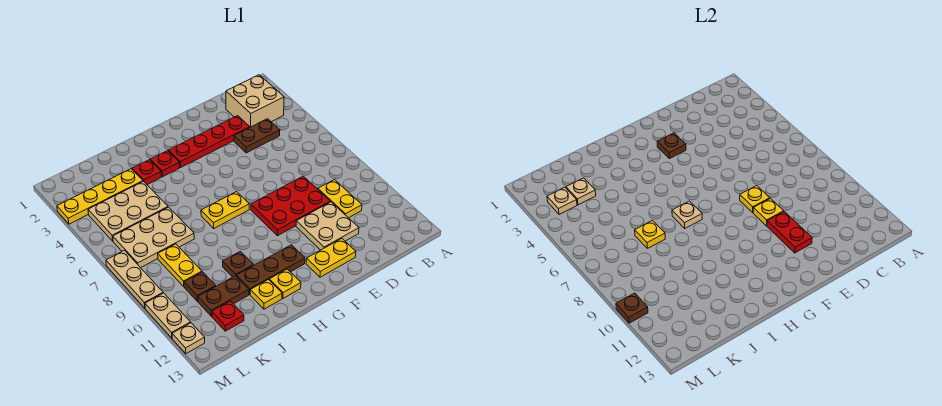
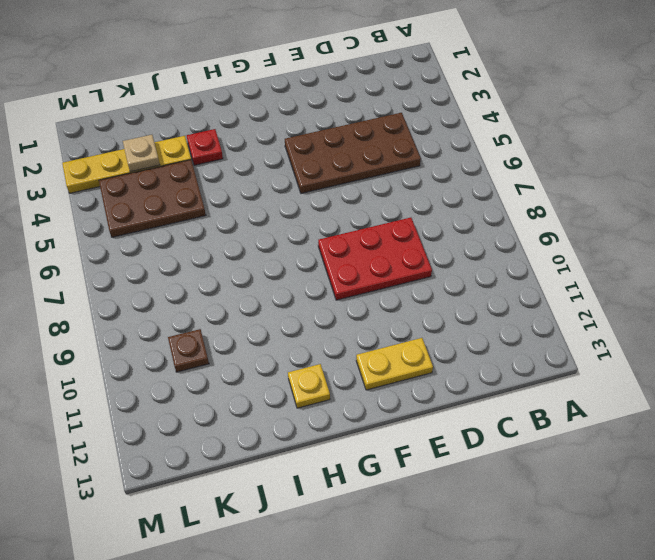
brown plate C4:F5 level 1 -> brown plate C4:D4 level 1
brown plate J4:L5 level 1 -> tan plate J4:L5 level 1
none -> tan brick B2:C3 level 1
none -> yellow plate C9:C10 level 1
none -> red plate D3:G3 level 1
none -> tan plate D10:E11 level 1

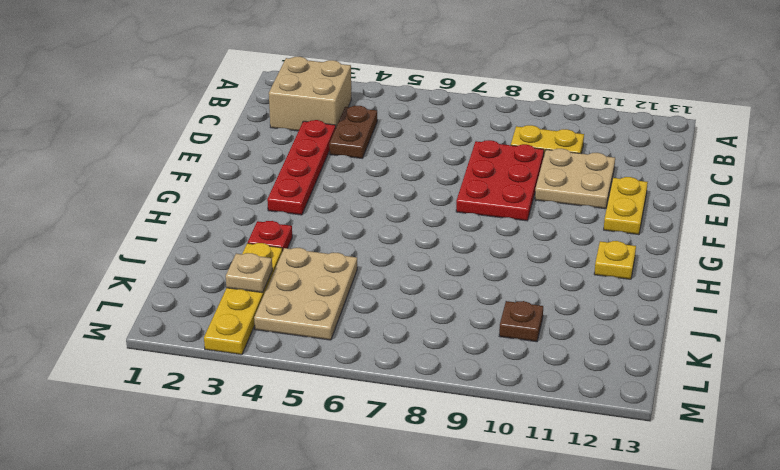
none -> yellow plate G7:H7 level 1
none -> brown plate G11:I11 level 1
none -> red plate H3 level 1
none -> brown plate I10 level 1

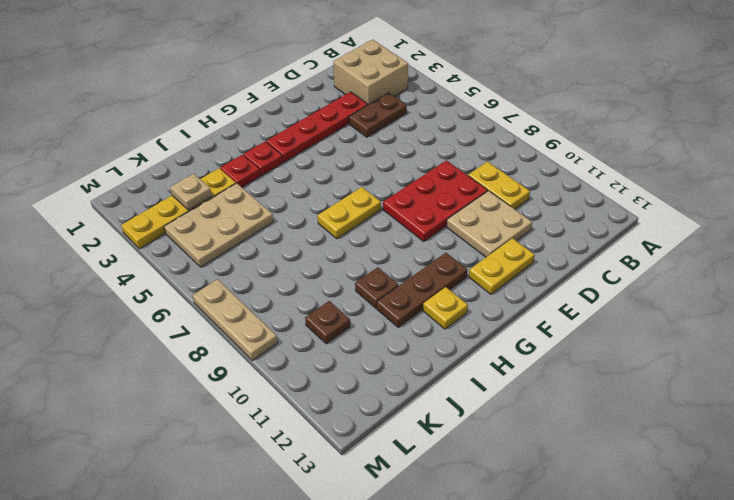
none -> yellow plate I12 level 1
none -> tan plate J6:L7 level 1
none -> brown plate J11:K11 level 1
none -> yellow plate K8:K9 level 1

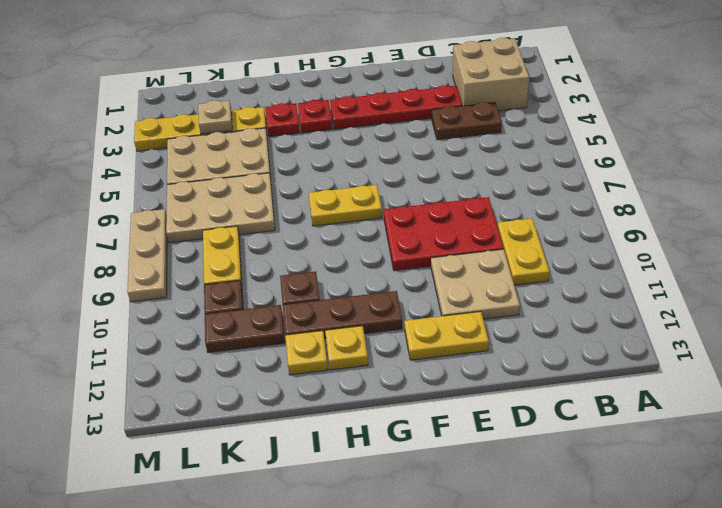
none -> red plate K12 level 1
none -> tan plate M10:M11 level 1
none -> tan plate M12 level 1
none -> yellow plate E8 level 2

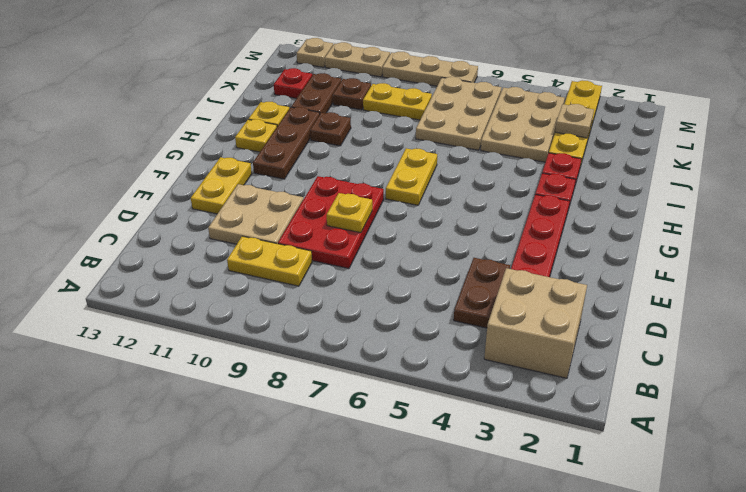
none -> yellow plate E9 level 2
none -> red plate E10:E11 level 2
none -> brown plate F3 level 2
none -> tan plate H7 level 2

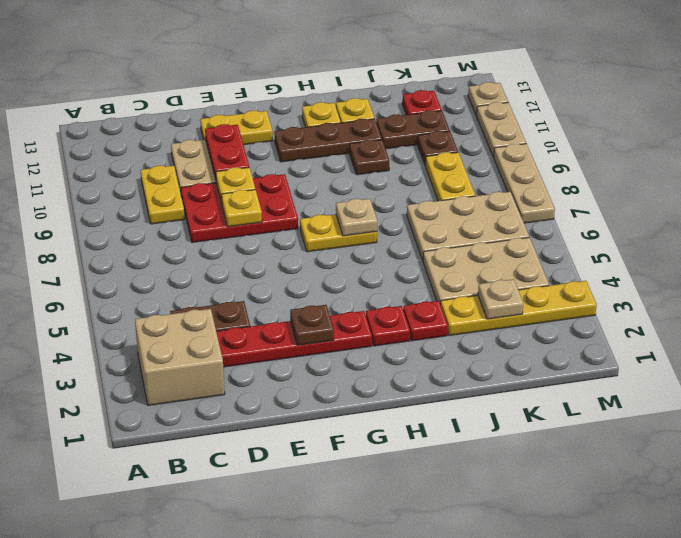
none -> yellow plate J7 level 2
none -> tan plate L3 level 2
none -> brown plate M10 level 2

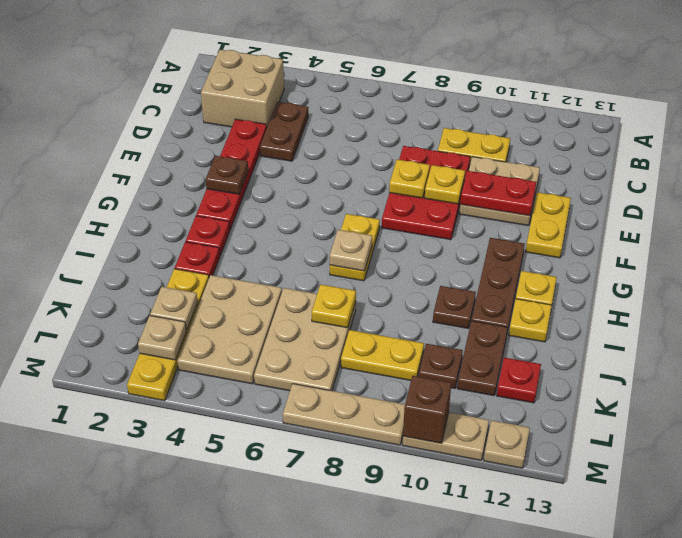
brown brick M10 level 2 -> brown plate M10 level 2

